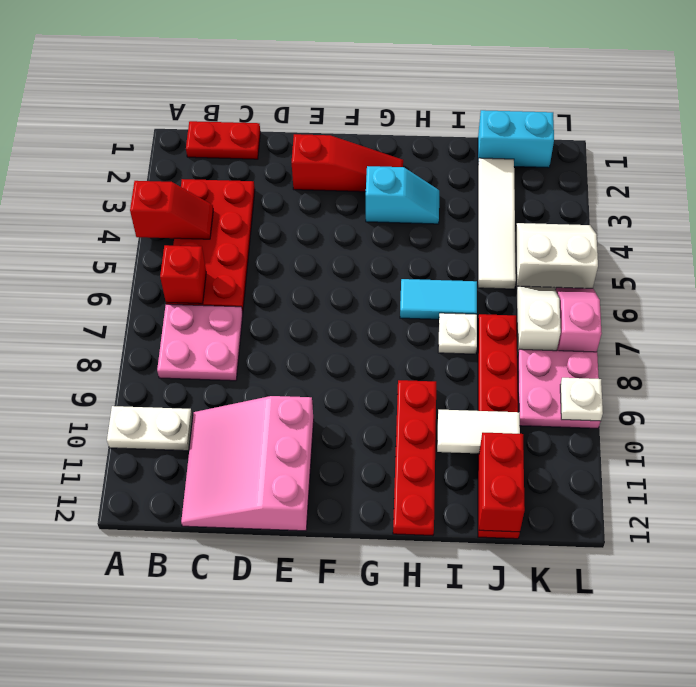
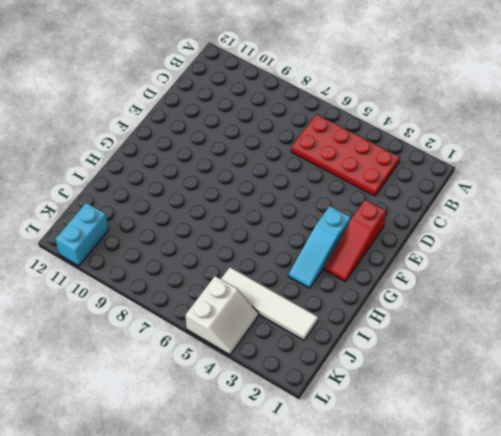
cyan slope F3:H3 level 1 top F -> cyan slope G3:H3 level 1 top G
cyan brick K11:L11 level 1 -> cyan brick J1:K1 level 1
none -> white plate A10:B10 level 1
none -> red plate B1:C1 level 1
none -> pink plate B7:C8 level 1

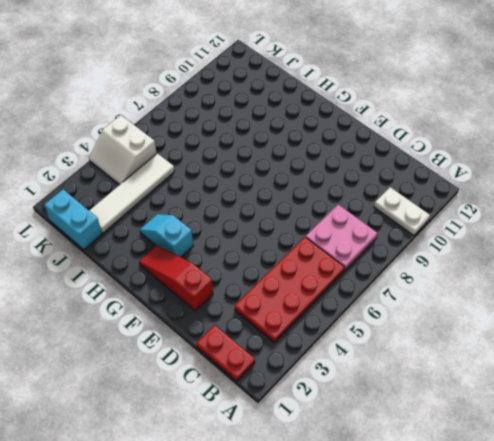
none -> pink slope C10:E12 level 1 top E
none -> cyan tile H6:I6 level 1
none -> red plate H9:H12 level 1

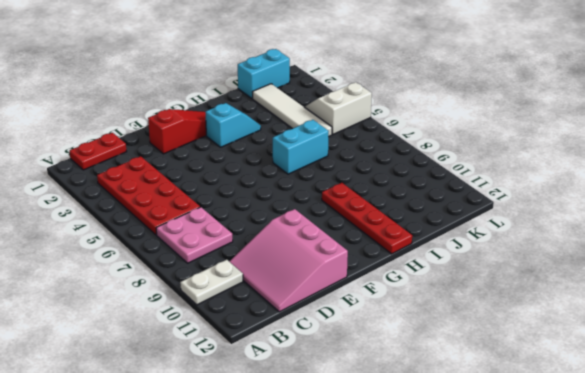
cyan brick H6:I6 level 1 -> cyan tile H6:I6 level 1
none -> white plate I7 level 1
none -> red plate J7:J12 level 1
none -> white slope K6:K7 level 1 top 7

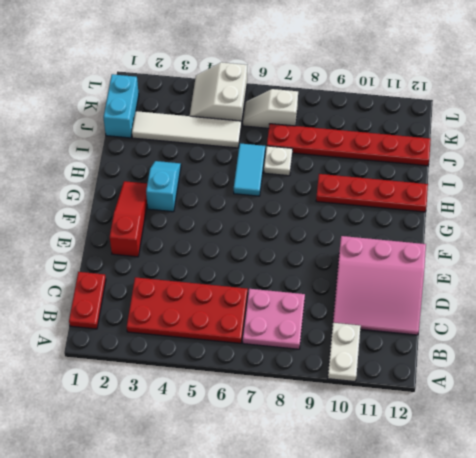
none -> pink plate K8:L9 level 1
none -> pink slope L6:L7 level 1 top 7
none -> red slope A4:B4 level 2 top A

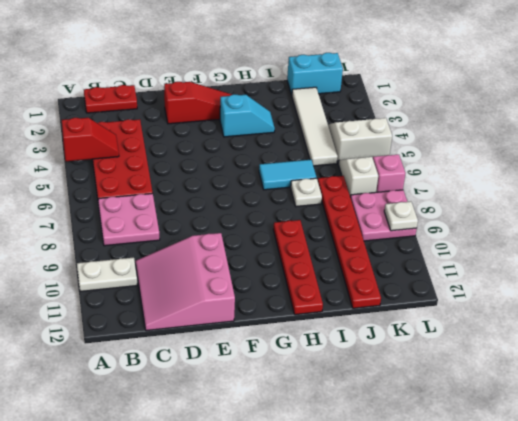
none -> red brick B6 level 2
none -> white tile I10:J10 level 2
none -> red brick J11:J12 level 2

